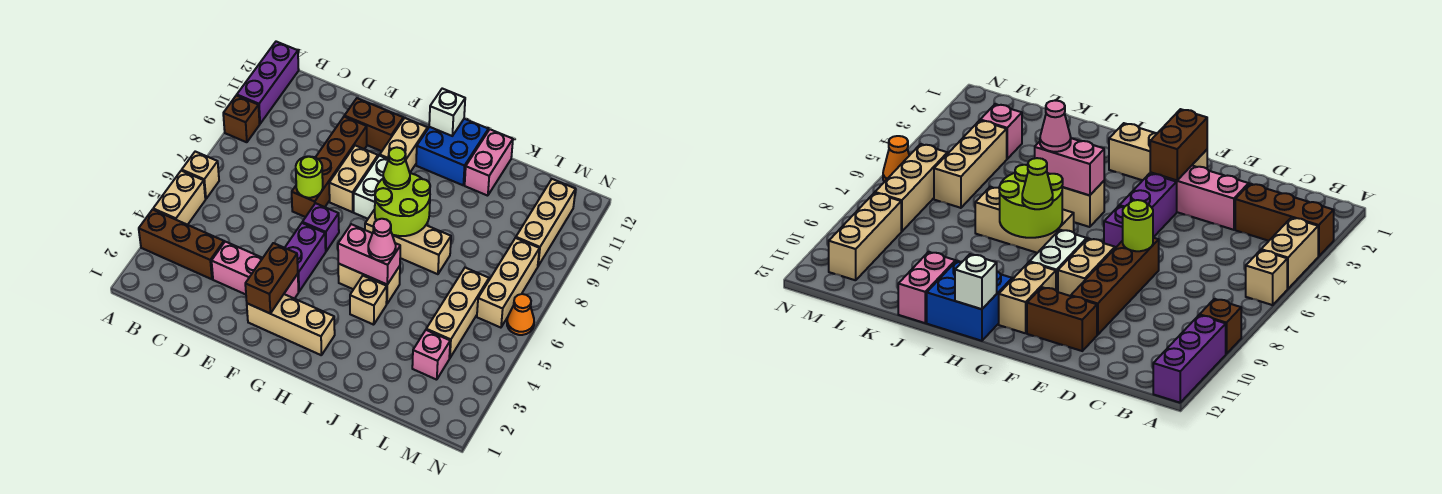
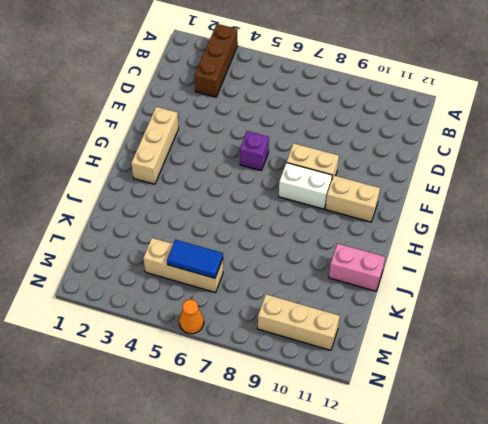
blue tile L5:L6 level 2 -> none
none -> tan brick A4:A5 level 1
none -> tan brick A6 level 1
none -> brown brick A9 level 1
none -> purple brick A10:A12 level 1

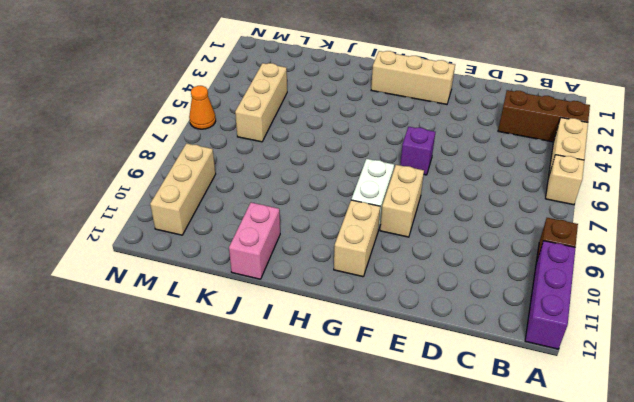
none -> pink brick D3:F3 level 1
none -> brown brick E7:E10 level 1
none -> brown brick E11:F11 level 1
none -> purple brick F4:F5 level 1

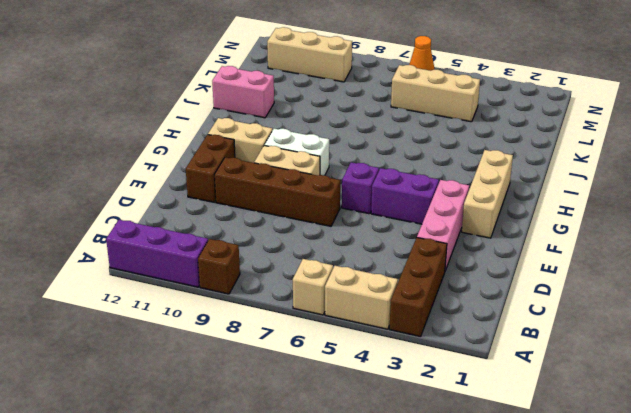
none -> tan brick H5:I5 level 1
none -> tan brick H7:J7 level 1
none -> blue brick H11:I12 level 1
none -> tan brick I4 level 1

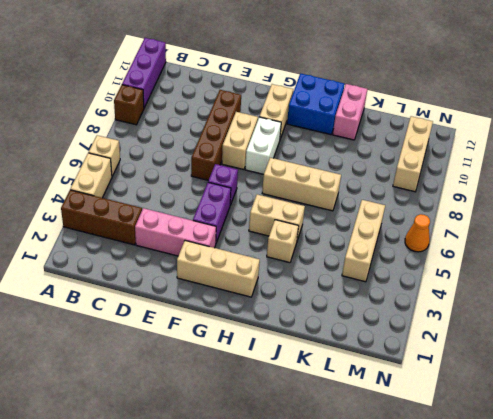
none -> brown brick E11:F11 level 1
none -> pink brick L3 level 1
none -> tan brick M6:M8 level 1
none -> lime round brick E7 level 2

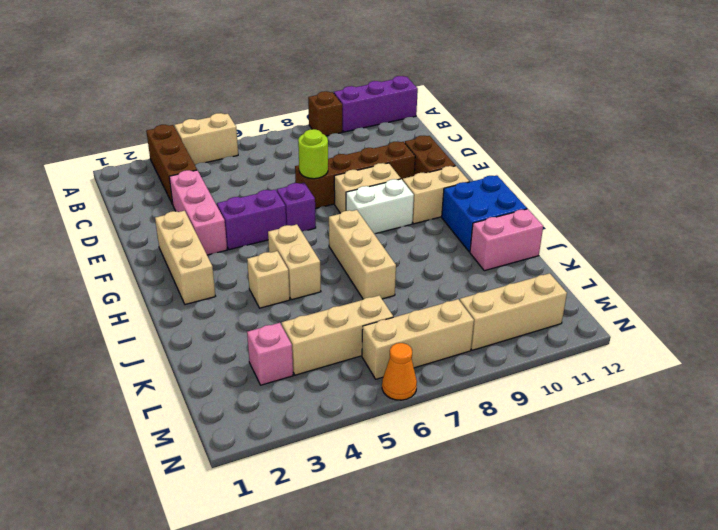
none -> tan brick A6 level 1
none -> brown brick F2:F3 level 2
none -> pink brick H5:I5 level 2
none -> lime round brick H7:I8 level 2

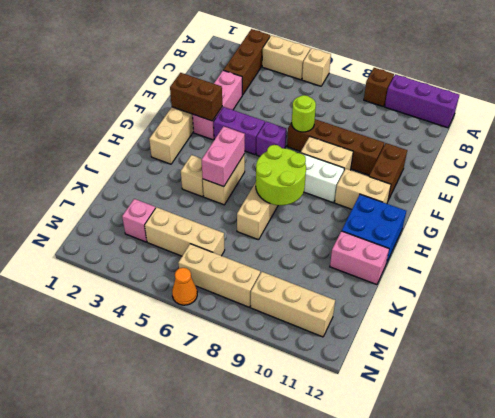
none -> white brick H12 level 2
none -> lime cone H8 level 3
none -> pink cone I5 level 3

